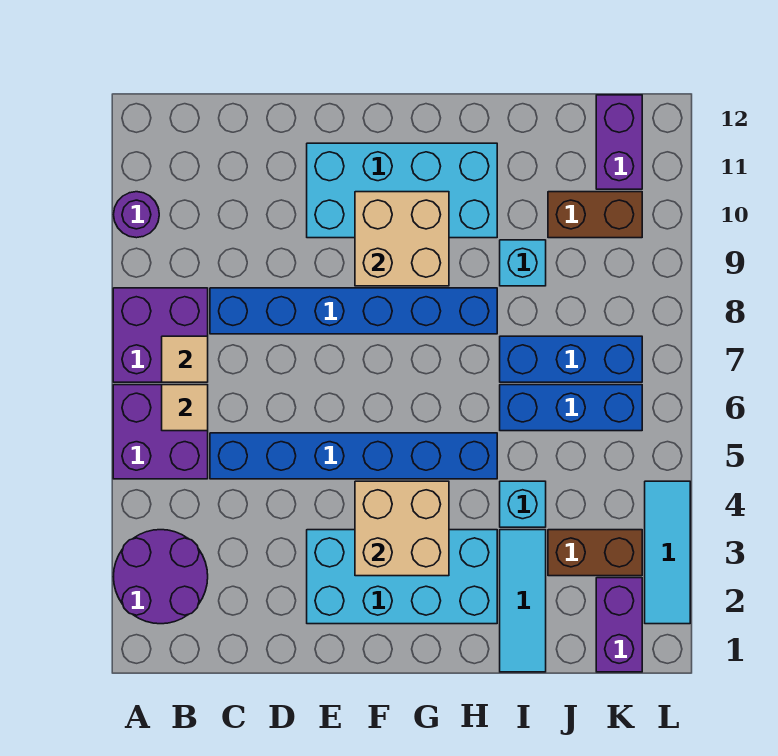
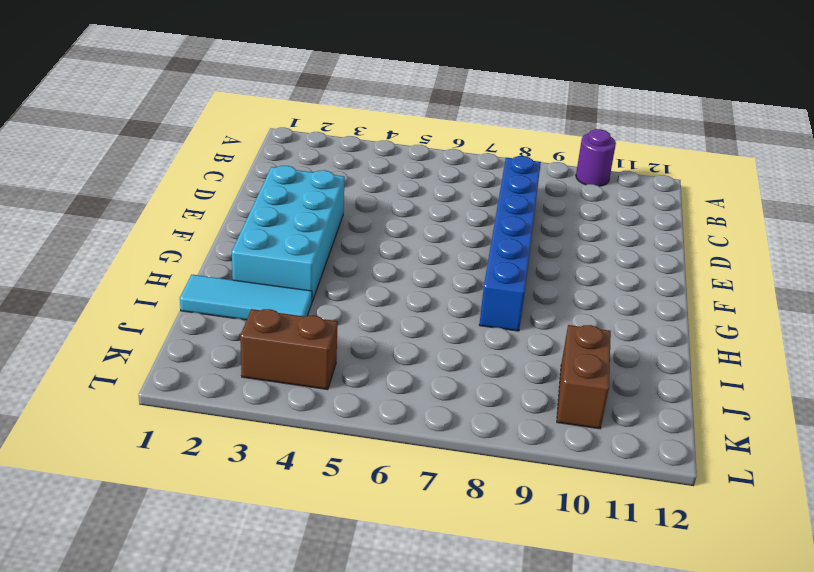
brown brick K3:K4 level 1 -> brown brick J3:K3 level 1
none -> purple round brick A2:B3 level 1
none -> purple brick A5:B6 level 1
none -> purple brick A7:B8 level 1

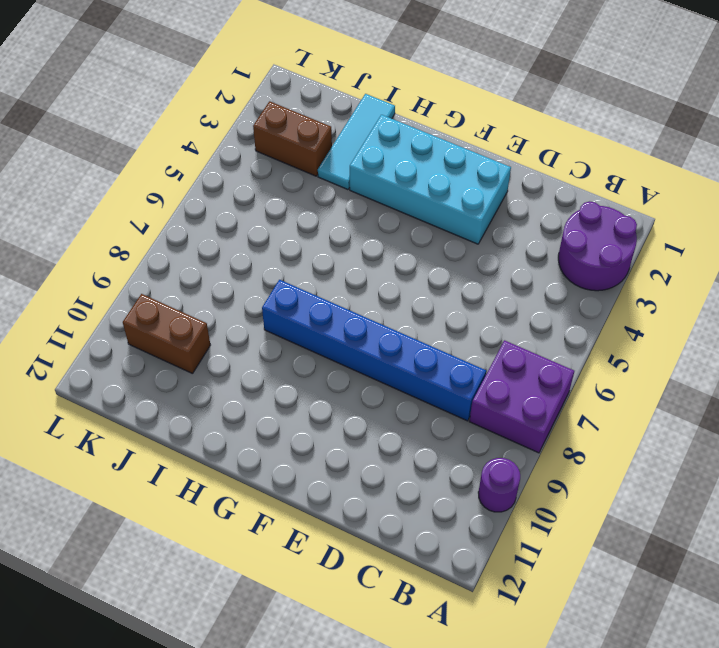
none -> purple brick A5:B6 level 1
none -> blue brick C5:H5 level 1
none -> cyan brick E10:H11 level 1

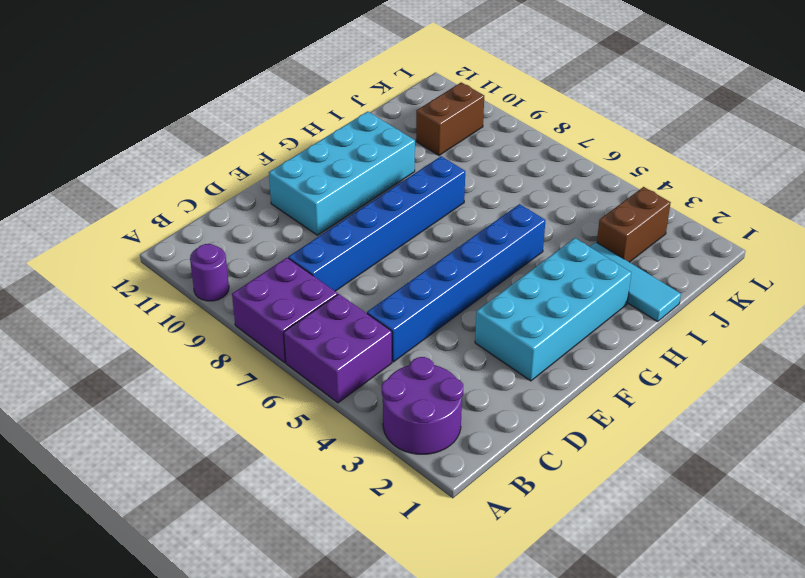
none -> cyan brick I4 level 1
none -> blue brick I6:K6 level 1
none -> blue brick I7:K7 level 1

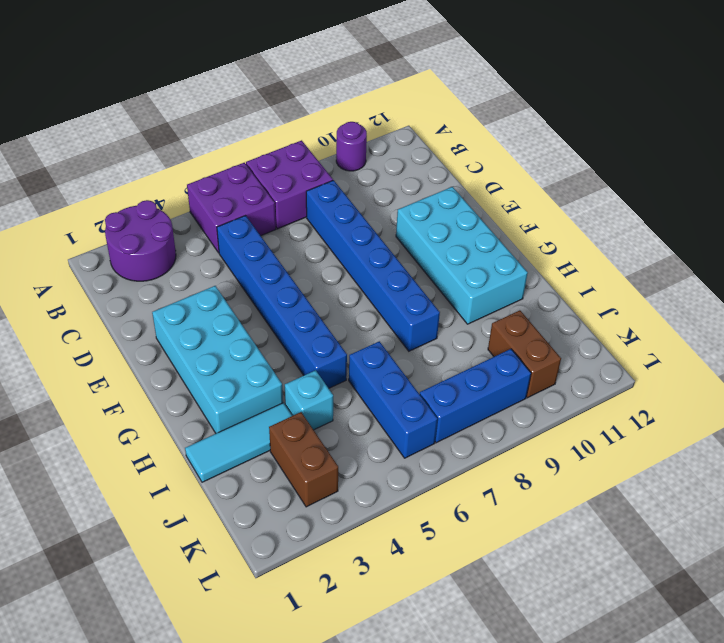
blue brick K7:K9 level 1 -> blue brick I7:K7 level 1
none -> cyan brick I9 level 1
none -> purple brick K1:K2 level 1
none -> purple brick K11:K12 level 1

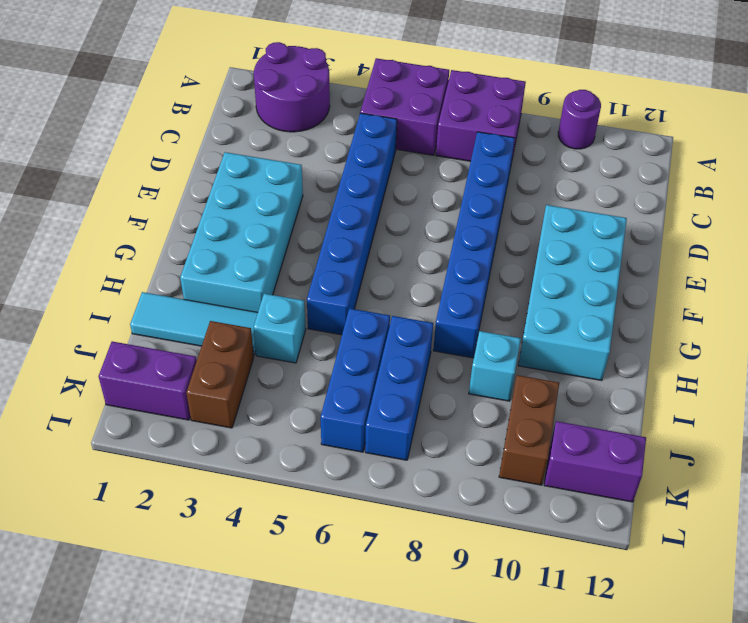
none -> cyan tile L2:L4 level 1
none -> tan tile B6 level 2
none -> tan tile B7 level 2

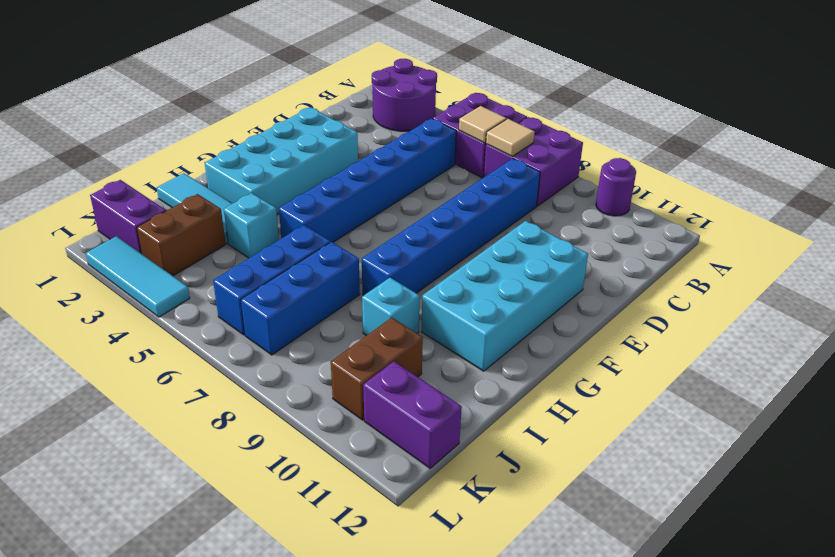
none -> tan brick F3:G4 level 2
none -> tan brick F9:G10 level 2

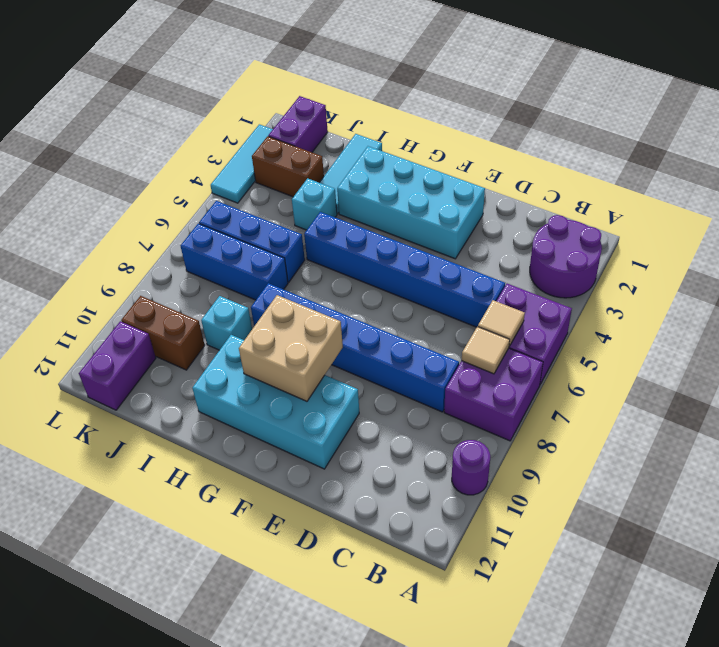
none -> tan brick F3:G4 level 2

